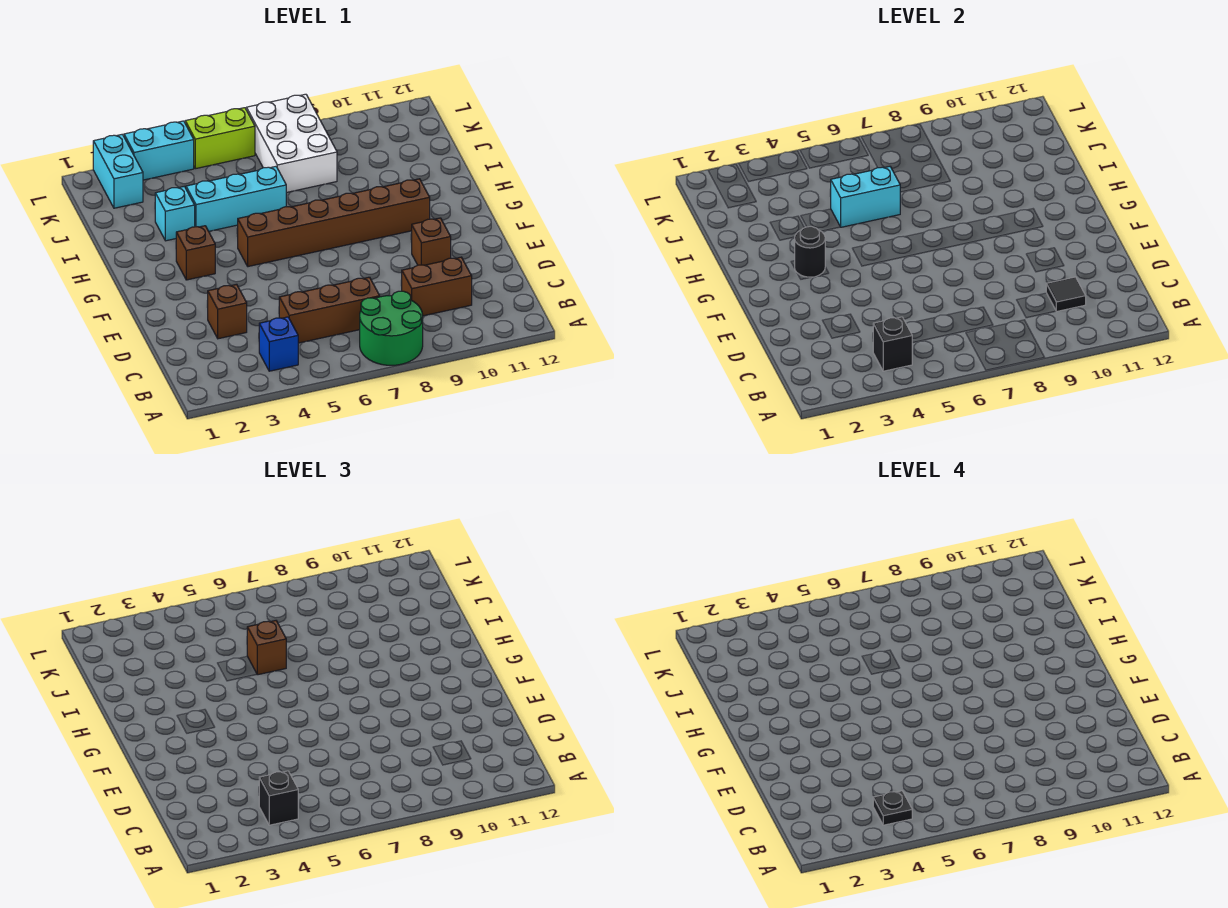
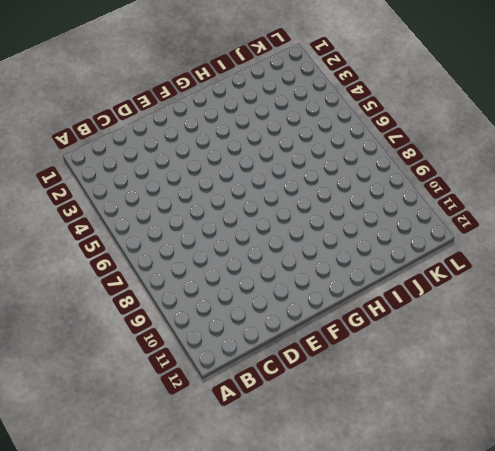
none -> green round brick A7:B8 level 1
none -> blue brick B4 level 1
none -> brown brick C5:C7 level 1

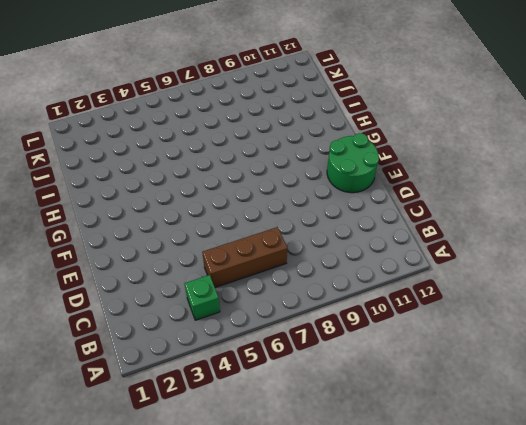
green brick B4 level 1 -> blue brick B4 level 1
green round brick E11:F12 level 1 -> green round brick A7:B8 level 1
none -> brown brick C9:C10 level 1
none -> brown brick D3 level 1
none -> brown brick E10 level 1

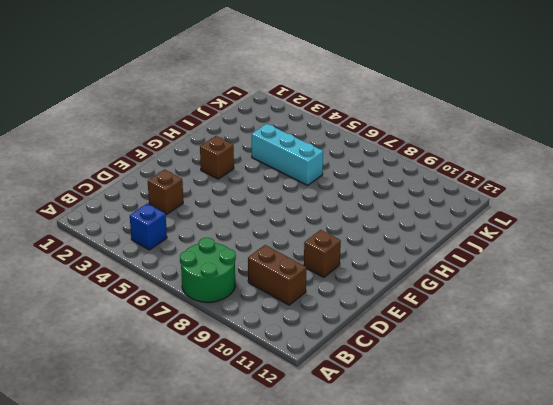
none -> brown brick C5:C7 level 1
none -> brown brick G5:G10 level 1
none -> cyan brick I3 level 1

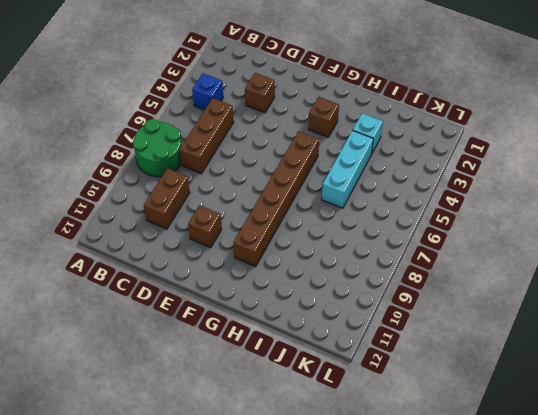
none -> white brick J7:L8 level 1
none -> cyan brick K2:L2 level 1
none -> cyan brick L3:L4 level 1

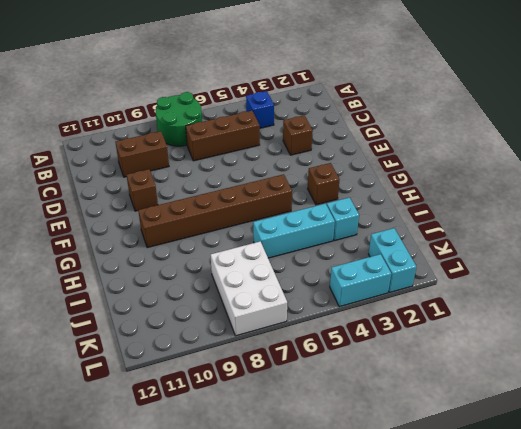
none -> lime brick L5:L6 level 1
none -> black brick B4 level 2
none -> black tile C10 level 2

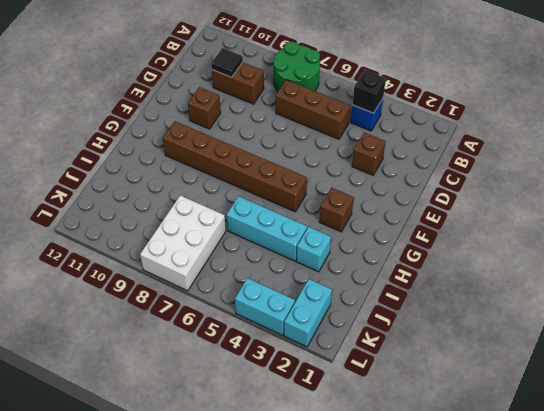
none -> lime brick L5:L6 level 1
none -> black round brick G3 level 2
none -> cyan brick I5:I6 level 2

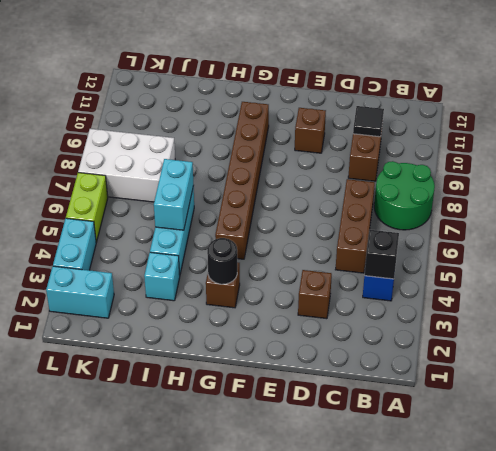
none -> black brick B4 level 3
none -> brown brick I6 level 3
none -> black plate B4 level 4

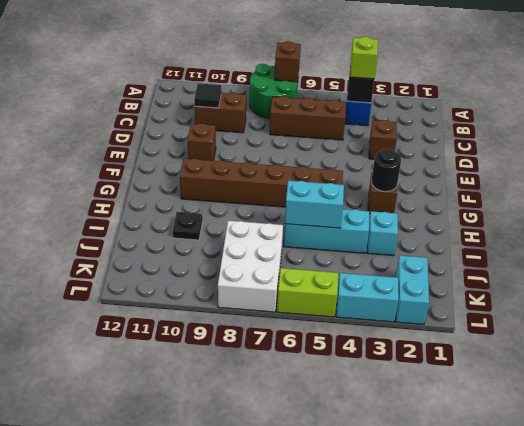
brown brick A7 level 2 -> brown brick I6 level 3
lime brick B4 level 3 -> black brick B4 level 3
black plate I10 level 1 -> black plate B4 level 4

